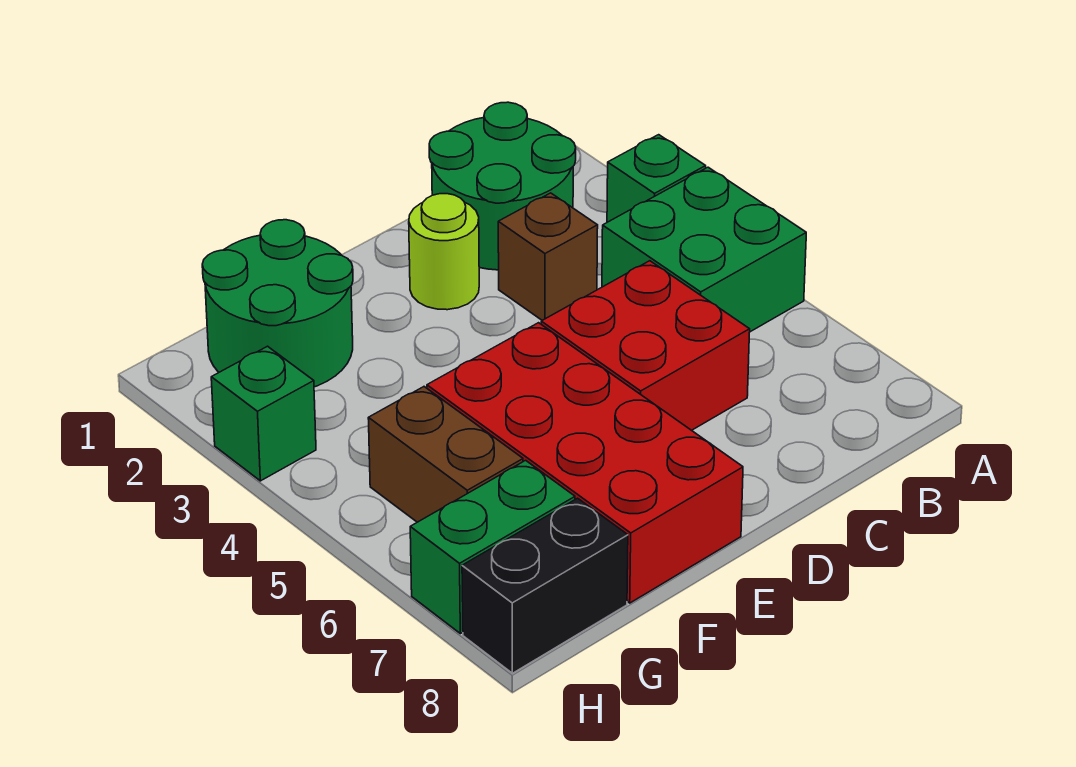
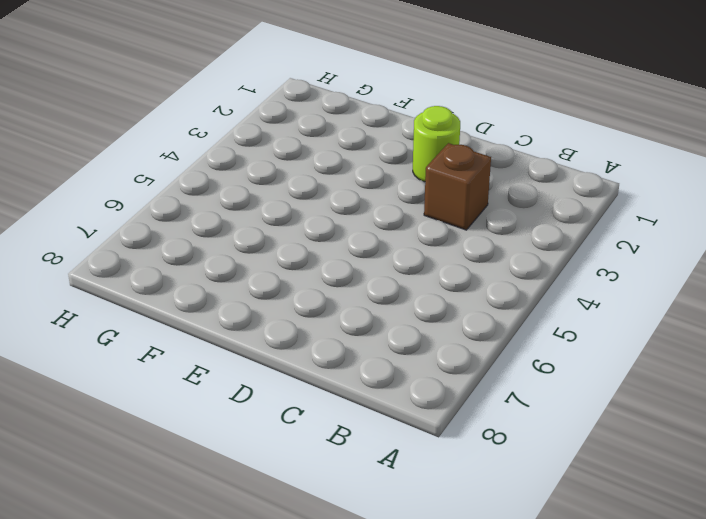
none -> green brick A3 level 1
none -> green brick A4:B5 level 1
none -> green round brick B1:C2 level 1

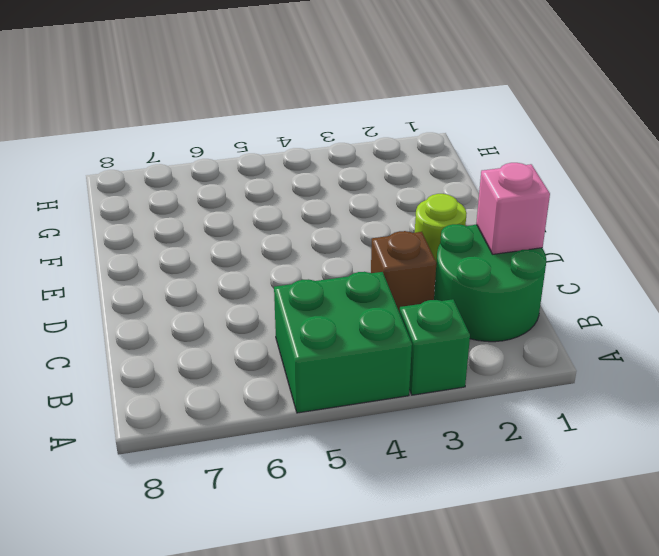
pink brick C1 level 2 -> none
none -> red brick C5:D6 level 1
none -> red brick E5:F8 level 1
none -> green round brick F1:G2 level 1

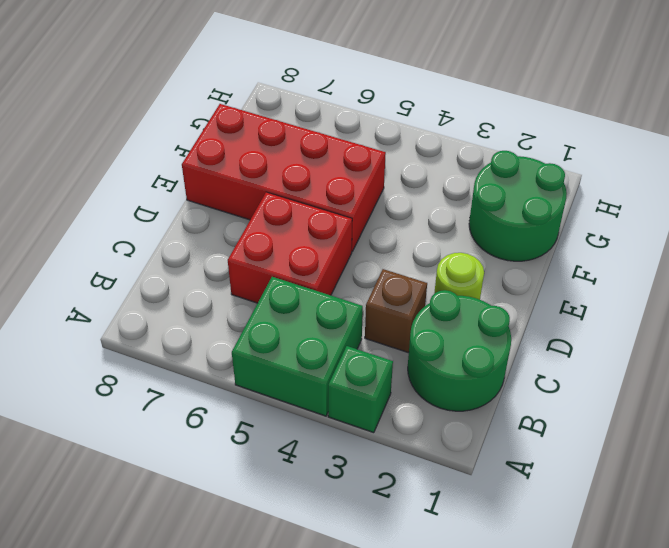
none -> brown brick G5:G6 level 1
none -> green brick G7:H7 level 1
none -> black brick G8:H8 level 1

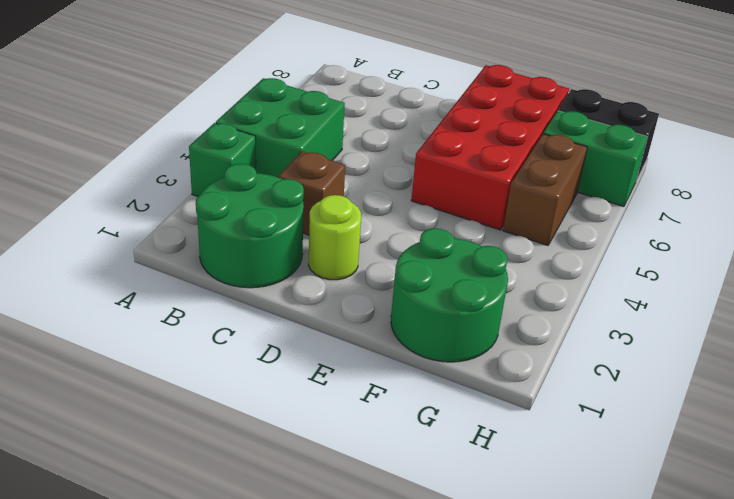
none -> red brick C5:D6 level 1
none -> green brick H3 level 1

